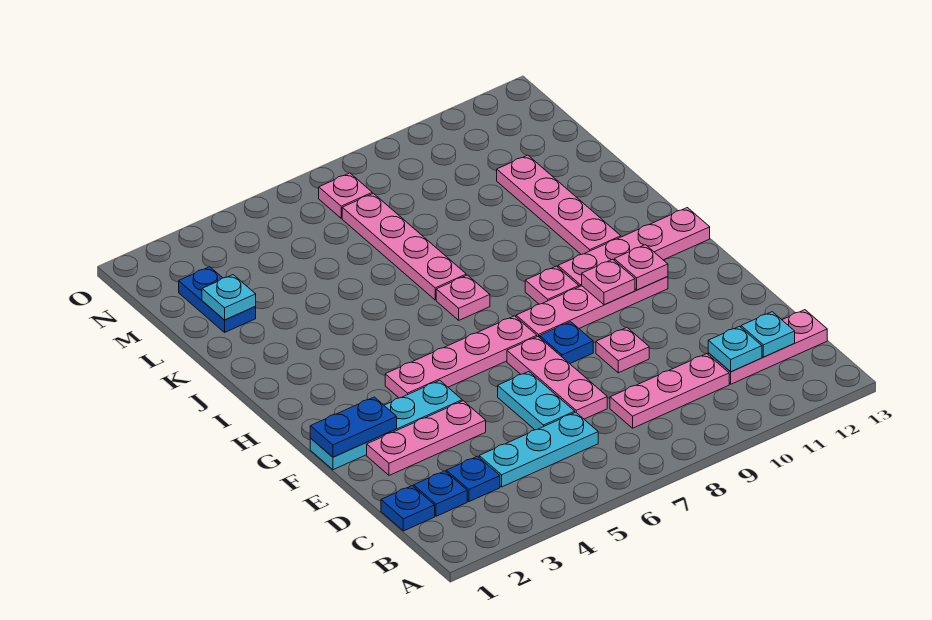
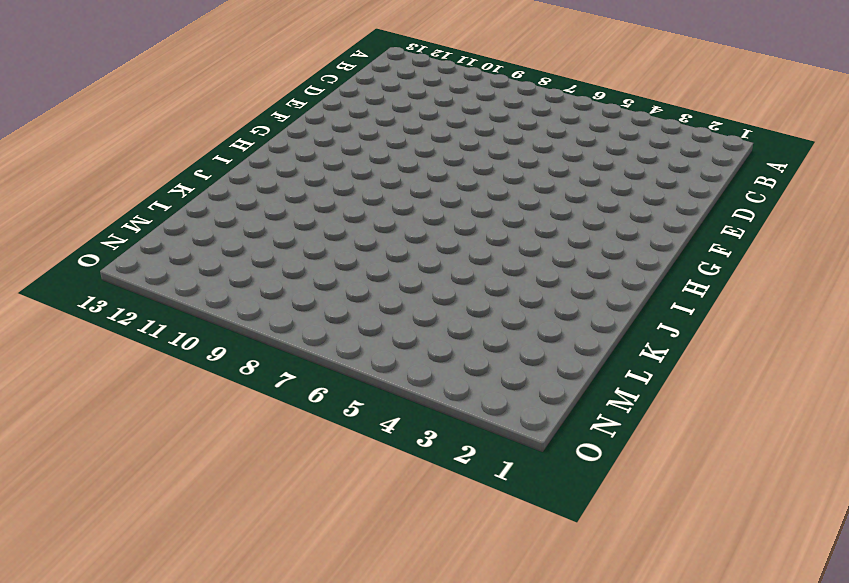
none -> blue plate C1 level 1
none -> blue plate C2 level 1
none -> blue plate C3 level 1

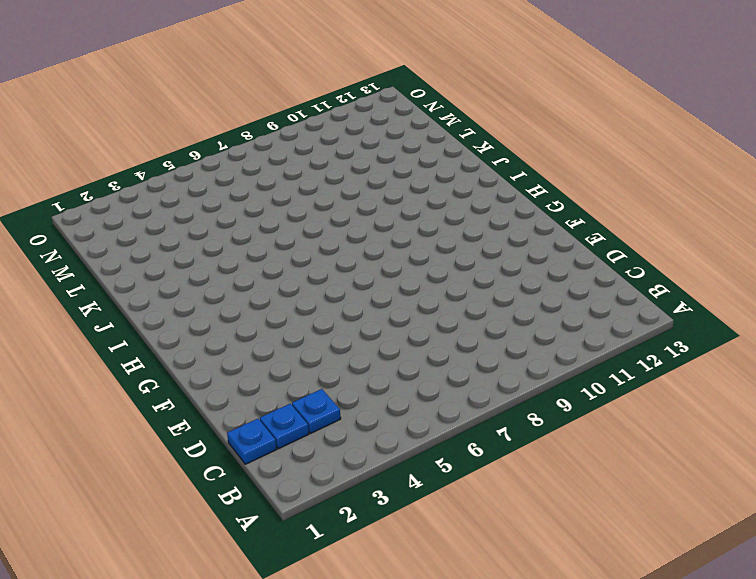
none -> cyan plate C4:C6 level 1
none -> pink plate C8:C10 level 1
none -> pink plate C11:C13 level 1

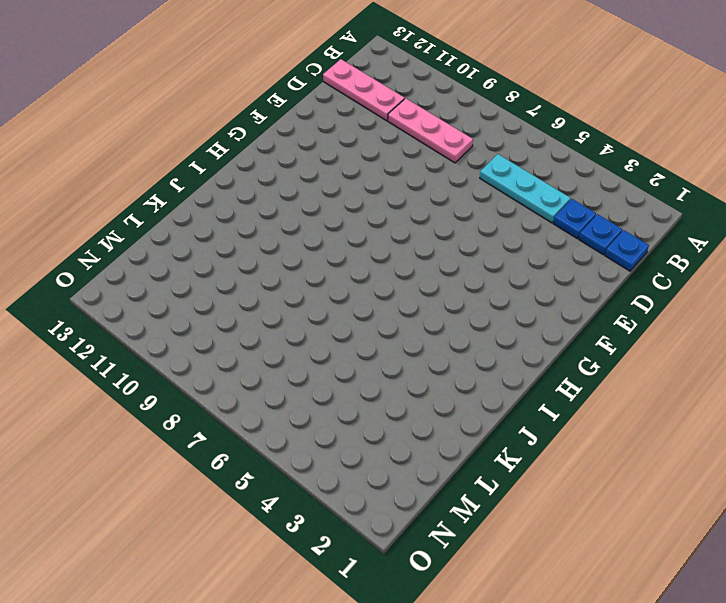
none -> cyan plate D6:E6 level 1
none -> pink plate D7:F7 level 1
none -> pink plate E2:E4 level 1

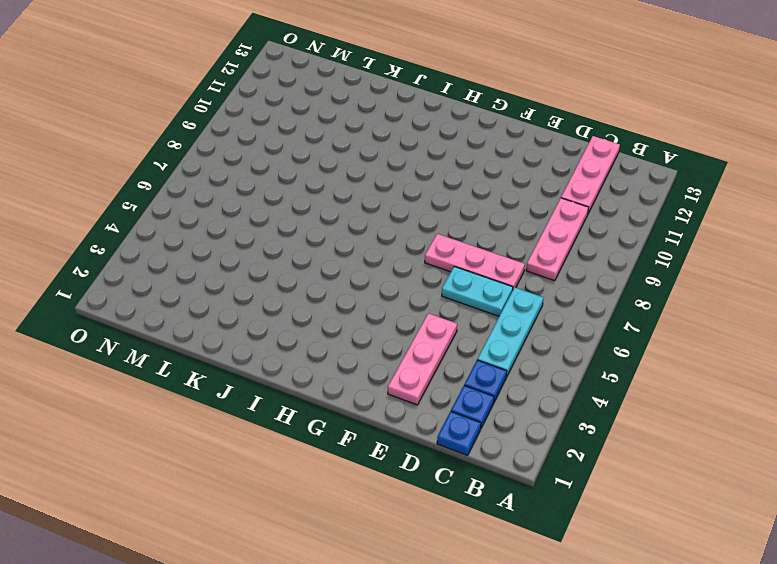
none -> pink plate E9 level 1
none -> cyan plate F1:F4 level 1
none -> blue plate F8 level 1

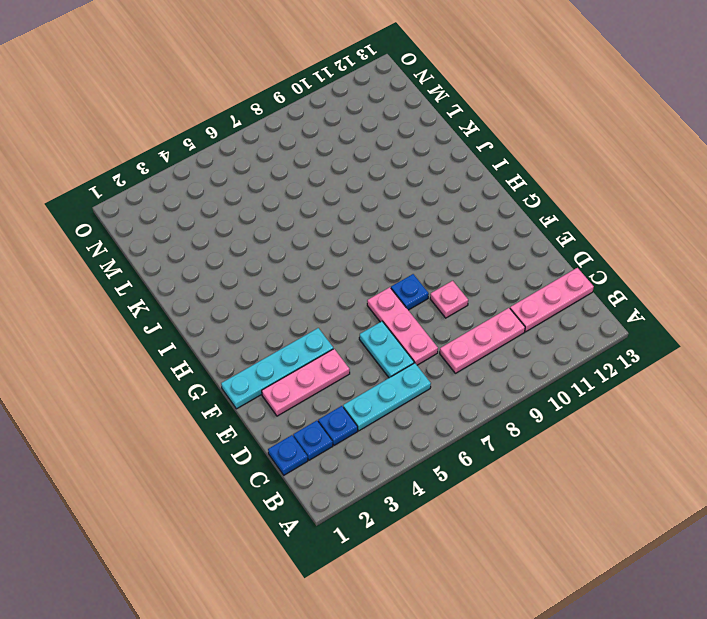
none -> pink plate G4:G7 level 1
none -> pink plate G8:G11 level 1
none -> pink plate H9 level 1

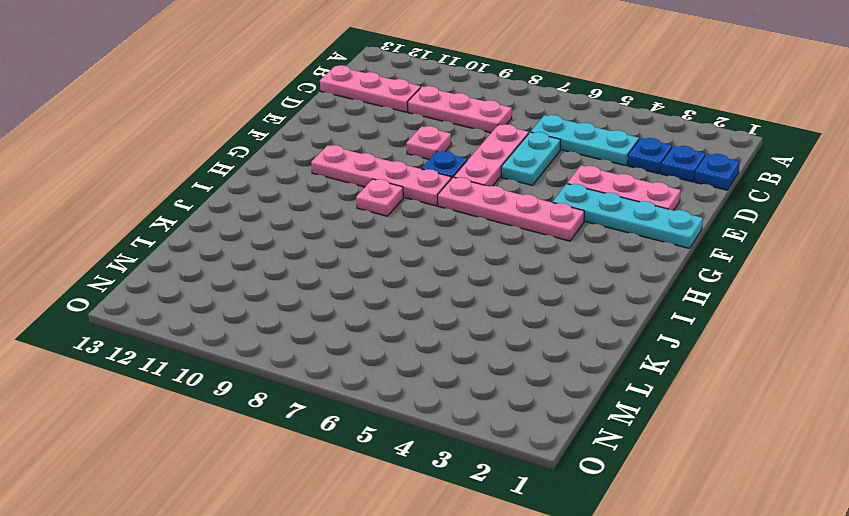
none -> pink plate H10:H13 level 1
none -> pink plate I7 level 1
none -> pink plate I11:L11 level 1

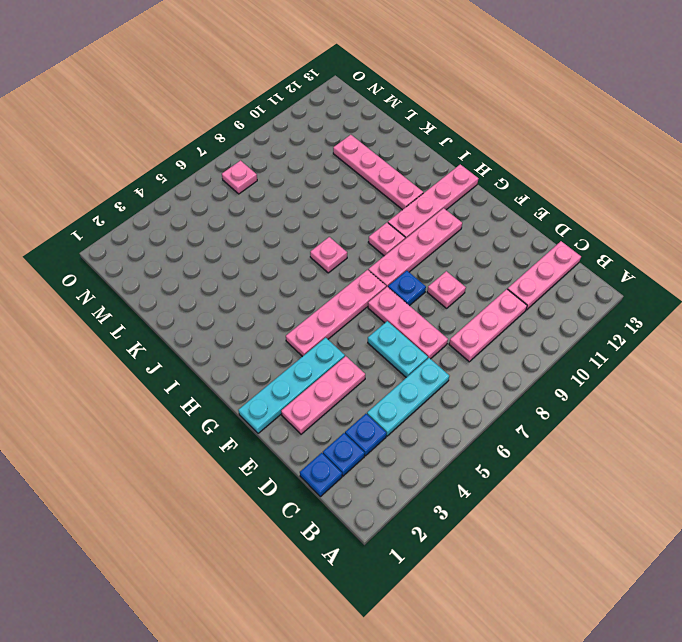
none -> pink plate J7:M7 level 1
none -> blue plate L2:M2 level 1
none -> cyan plate C11 level 2

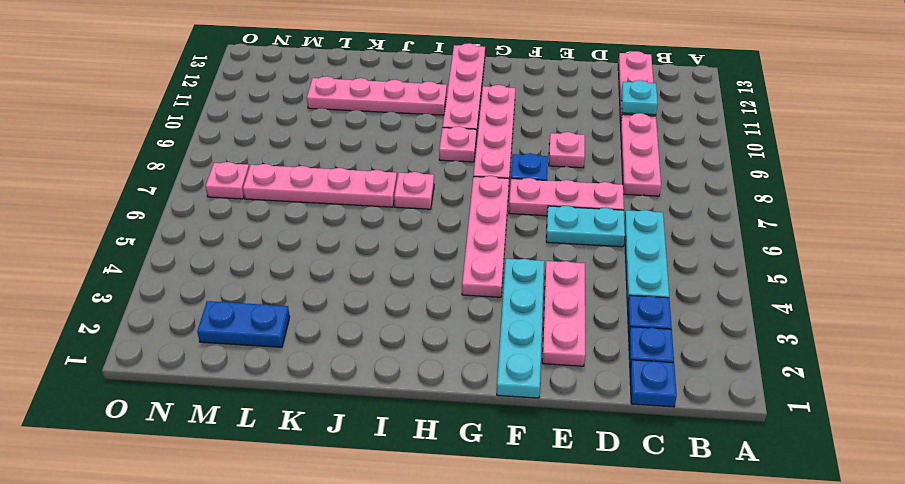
none -> cyan plate C12 level 2
none -> blue plate F1:F2 level 2
none -> pink plate G10 level 2

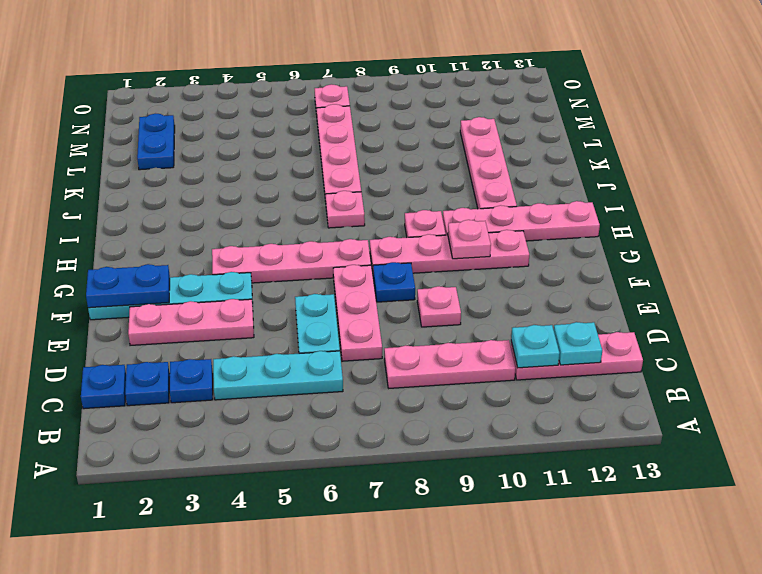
none -> pink plate G11 level 2
none -> cyan plate L2 level 2

